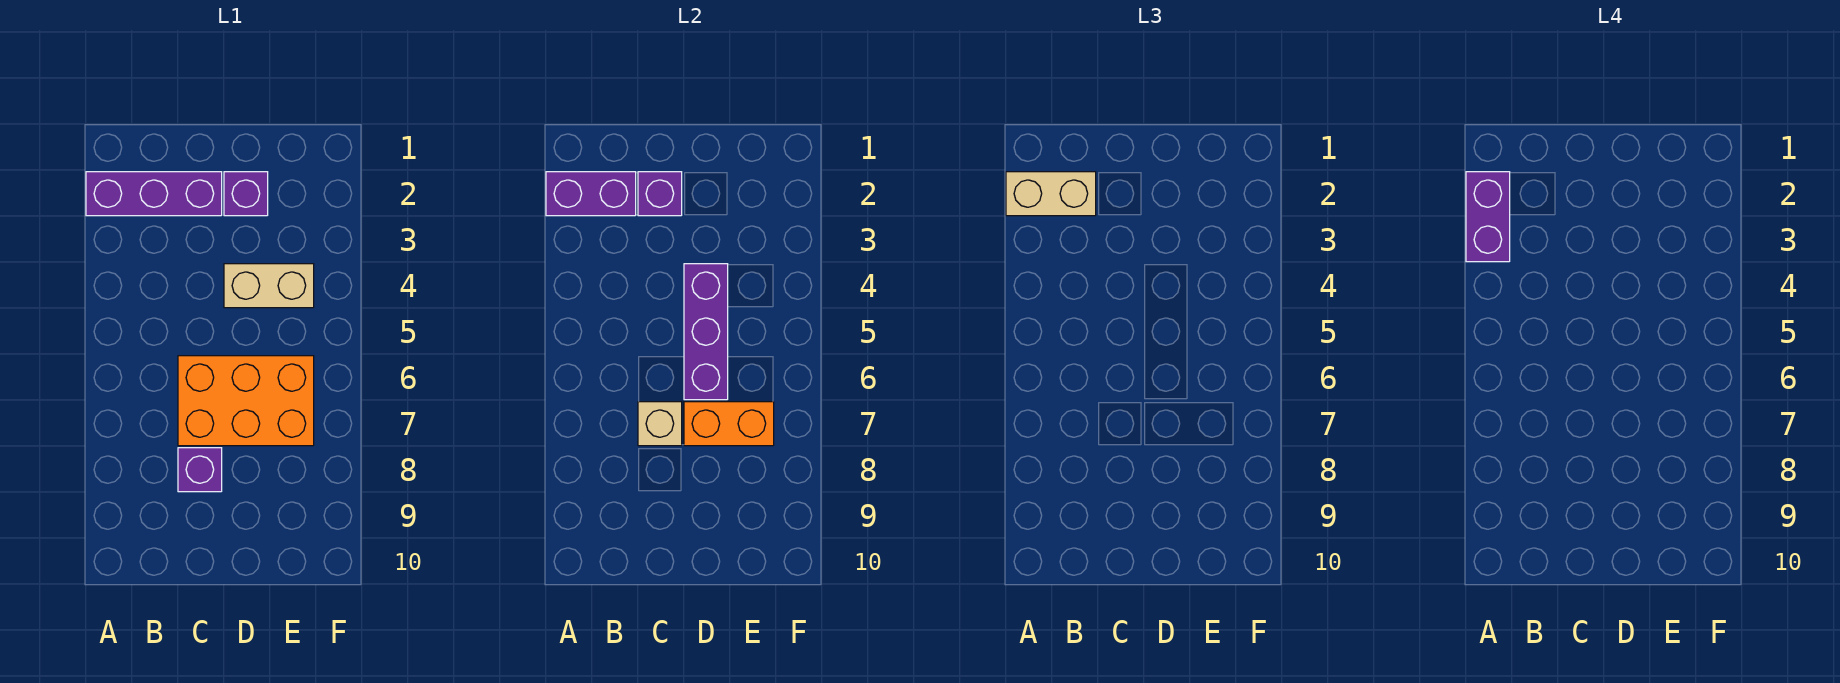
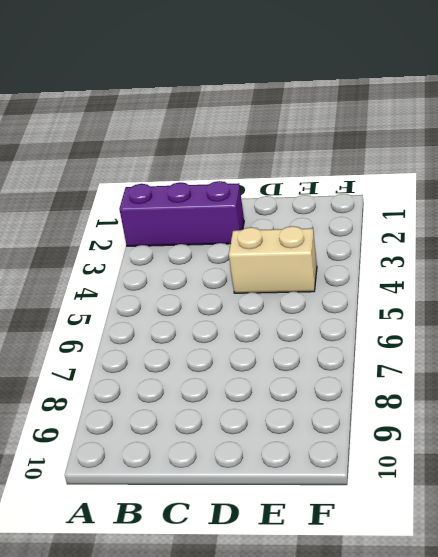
none -> orange brick C6:E7 level 1
none -> purple brick C8 level 1
none -> purple brick D2 level 1

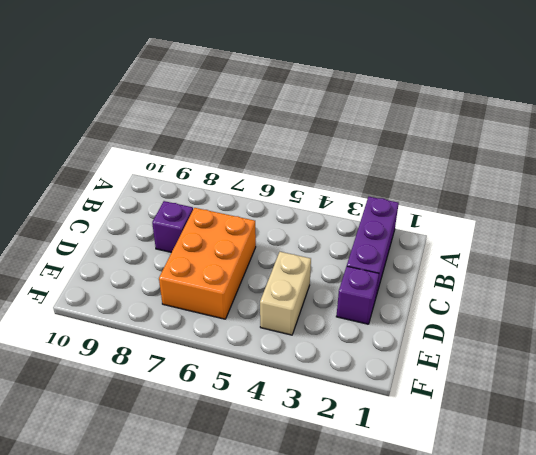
none -> purple brick A2:B2 level 2
none -> purple brick C2 level 2
none -> tan brick C7 level 2

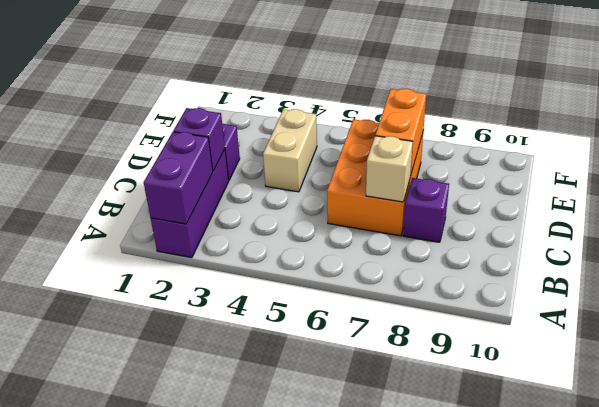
none -> purple brick D4:D6 level 2
none -> tan brick A2:B2 level 3
none -> purple brick A2:A3 level 4

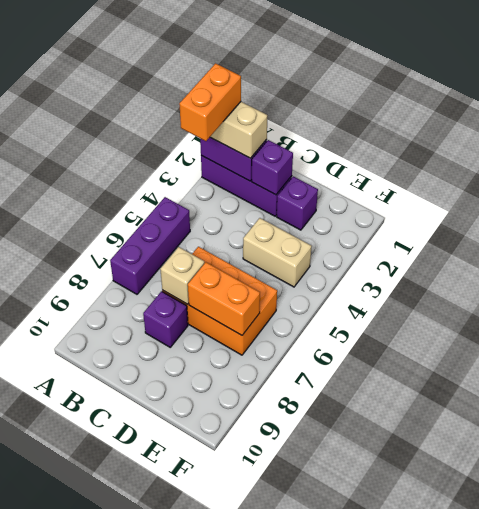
orange brick A2:A3 level 4 -> purple brick A2:A3 level 4
purple brick A5:A7 level 1 -> purple brick D4:D6 level 2

